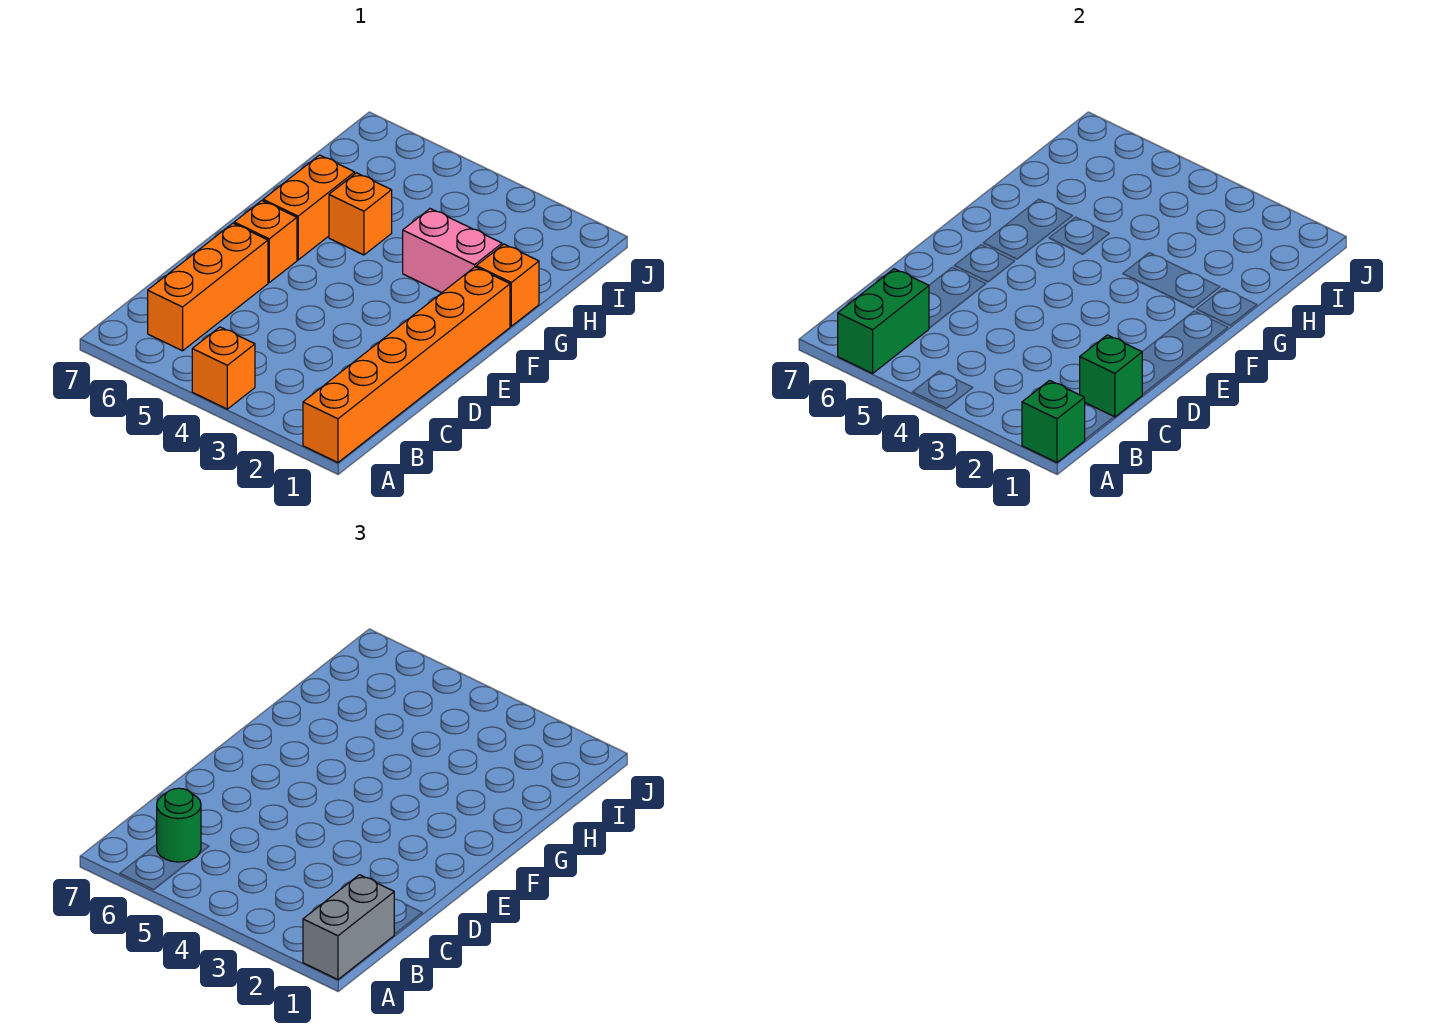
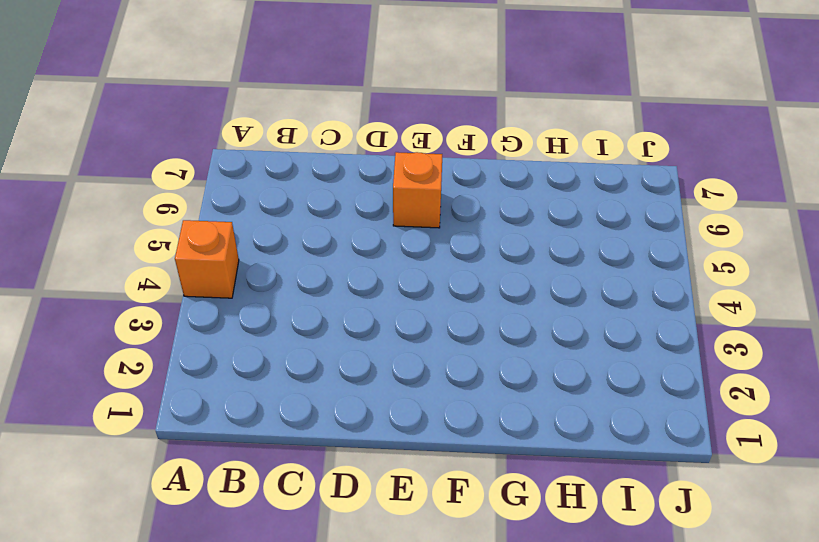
none -> orange brick A1:F1 level 1
none -> orange brick B6:D6 level 1
none -> orange brick F6:G6 level 1

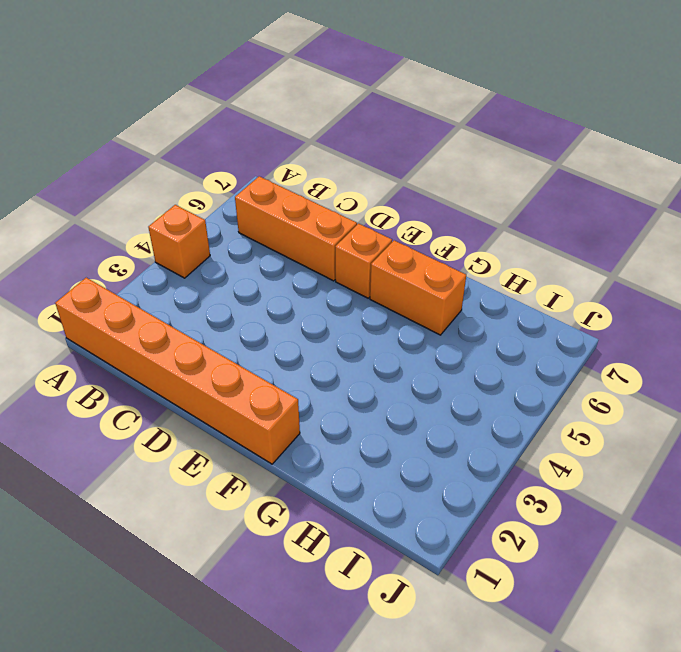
none -> orange brick G1 level 1
none -> pink brick G2:G3 level 1
none -> orange brick G5 level 1

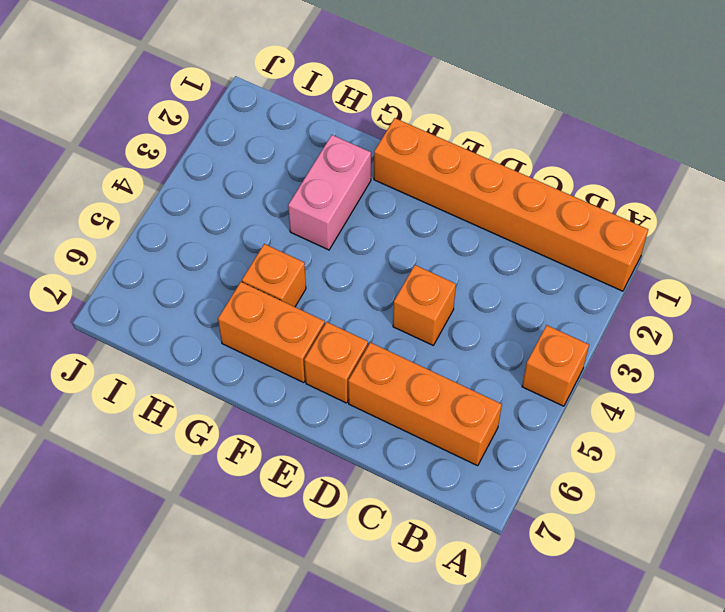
orange brick D4 level 1 -> orange brick G1 level 1
none -> green brick A1 level 2
none -> green brick A6:B6 level 2
none -> green brick C1 level 2

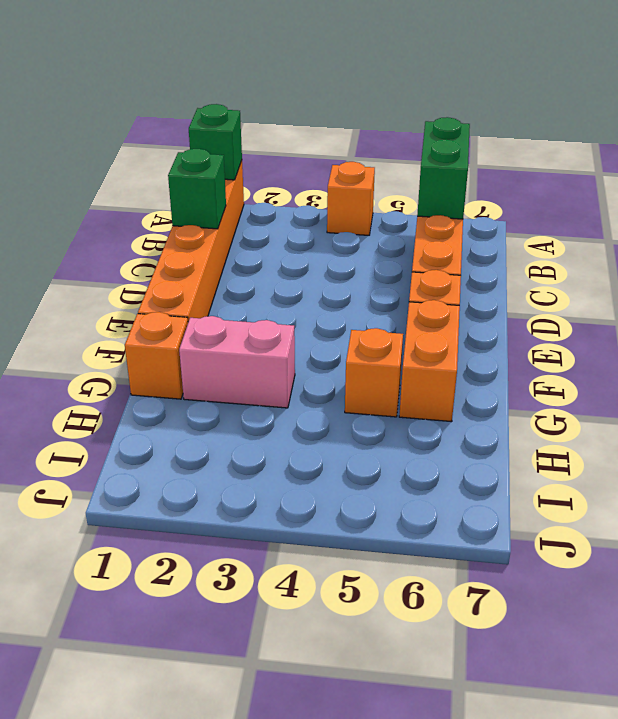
none -> grey brick A1:B1 level 3
none -> green round brick B6 level 3

